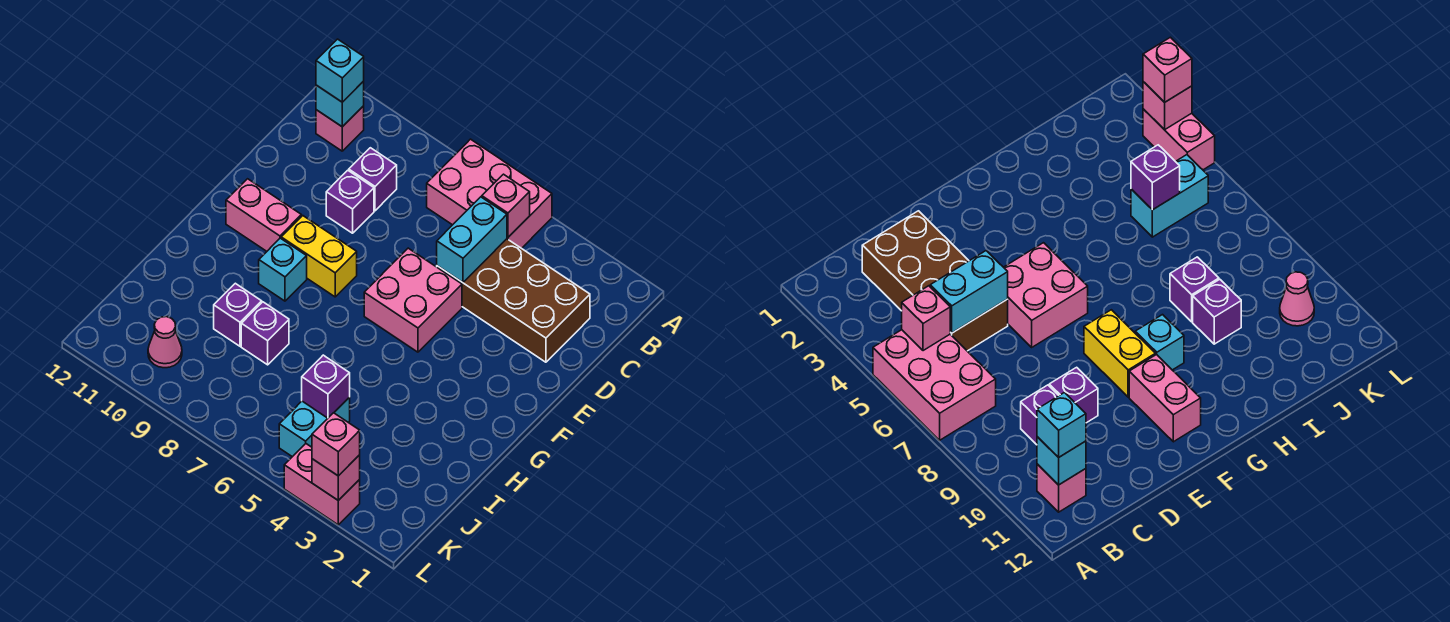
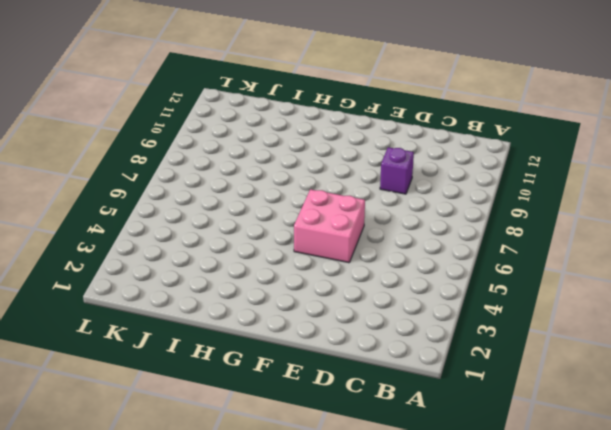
none -> pink brick A5:B7 level 1
none -> pink brick B11 level 1
none -> brown brick C2:D5 level 1

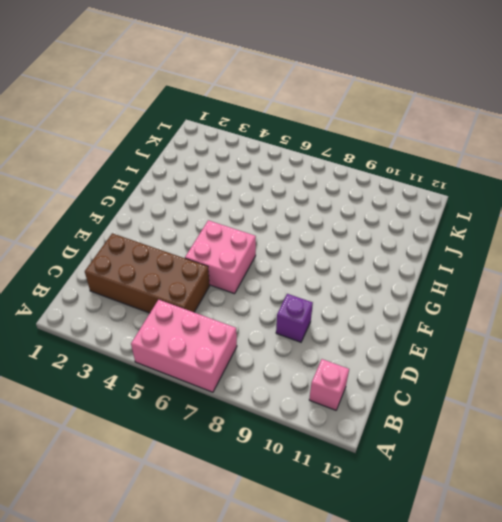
none -> purple brick C9 level 1
none -> yellow brick F8:F9 level 1
none -> pink brick F10:F11 level 1

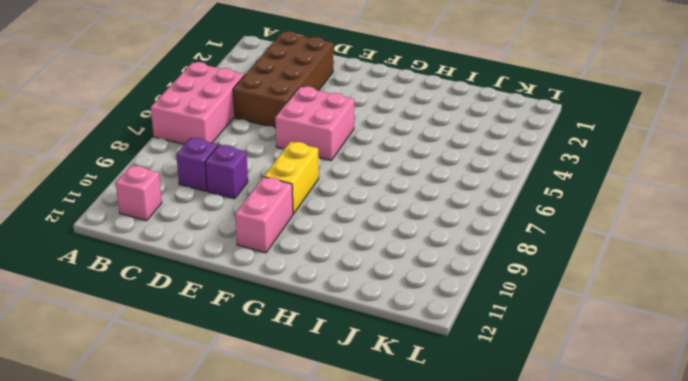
none -> cyan brick G9 level 1
none -> purple brick I8 level 1
none -> purple brick I9 level 1

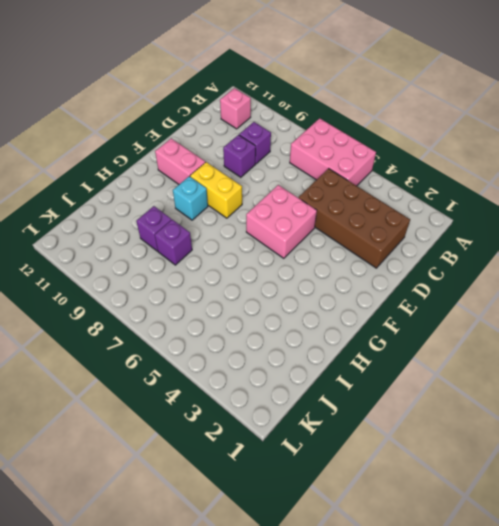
none -> cyan brick J5:K5 level 1
none -> pink cone K10 level 1
none -> pink brick L3:L4 level 1

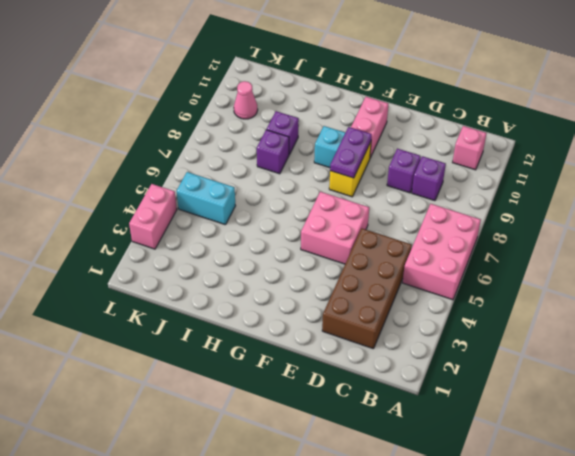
purple plate F8:F9 level 2 -> none
none -> pink brick B5 level 2
none -> cyan brick B11 level 2
none -> cyan brick C5:D5 level 2

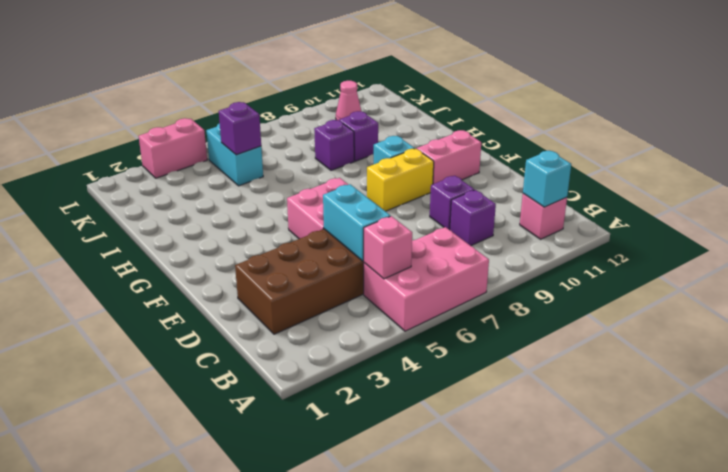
none -> pink brick L3 level 2
none -> cyan brick B11 level 3
none -> pink brick L3 level 3

